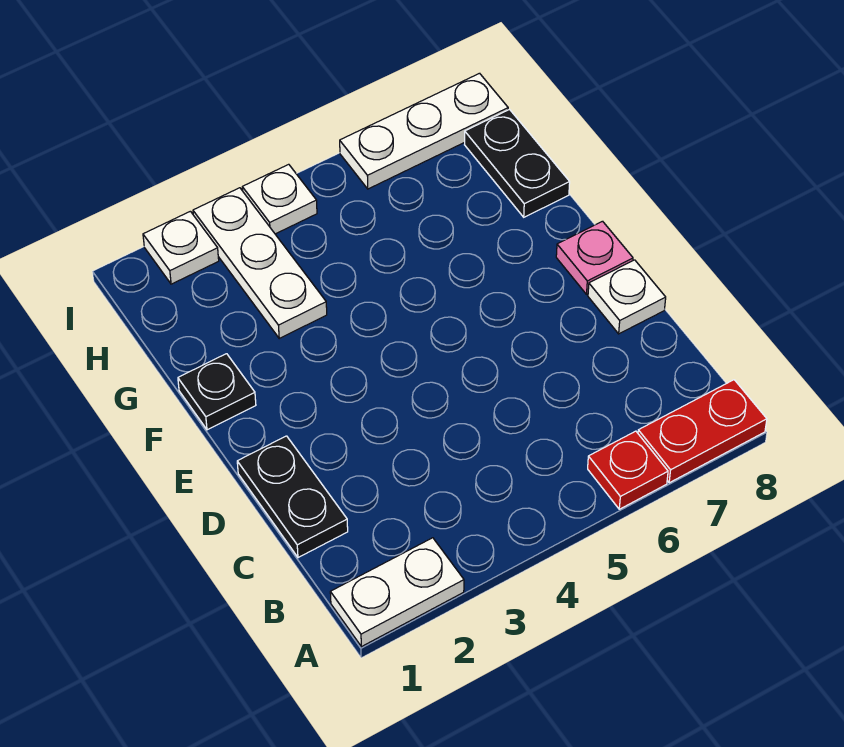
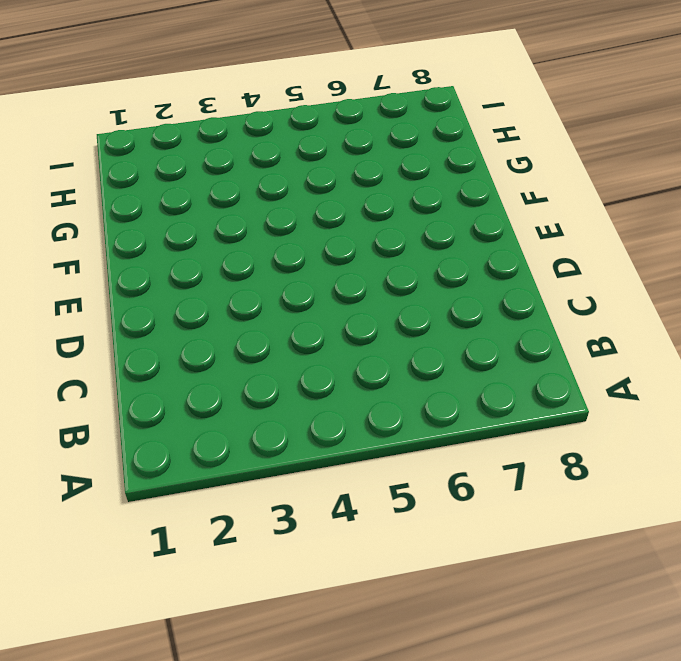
none -> white plate A1:A2 level 1
none -> red plate A6 level 1
none -> red plate A7:A8 level 1

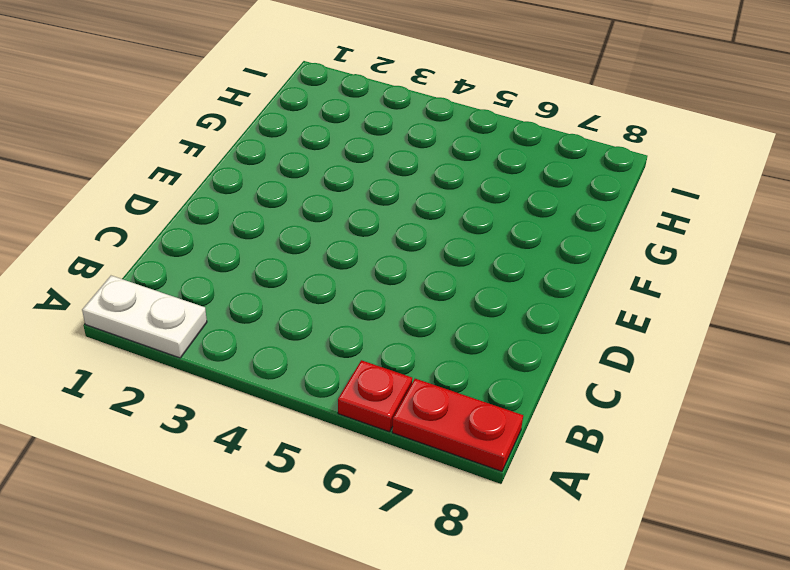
none -> black plate C1:D1 level 1
none -> white plate D8 level 1
none -> pink plate E8 level 1

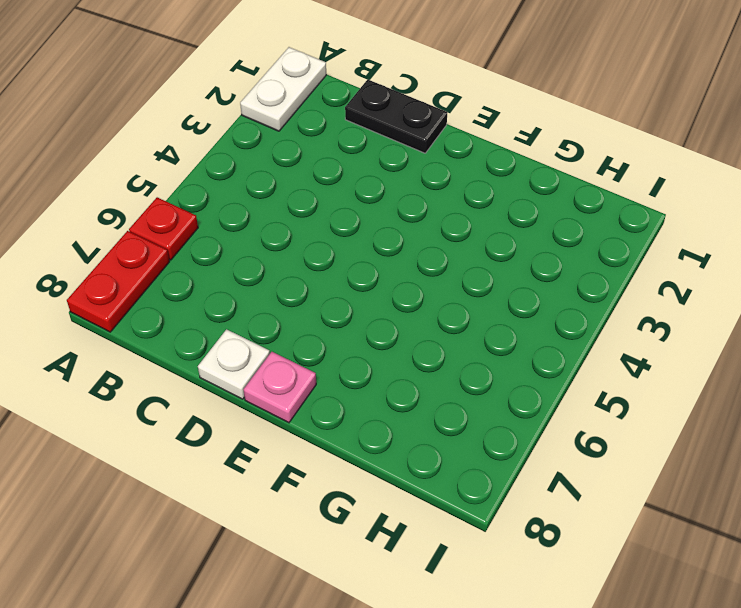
none -> black plate F1 level 1
none -> white plate G3:I3 level 1
none -> black plate G8:H8 level 1

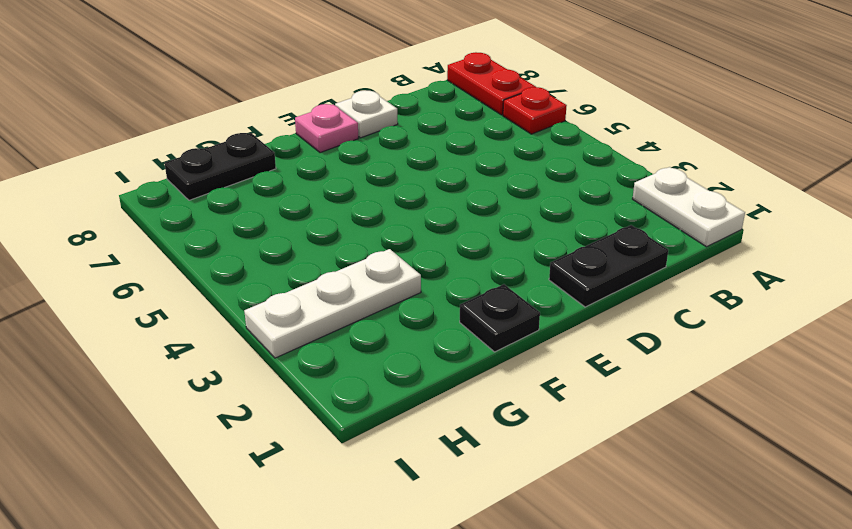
none -> white plate I2 level 1
none -> white plate I4 level 1
none -> white plate I6:I8 level 1

